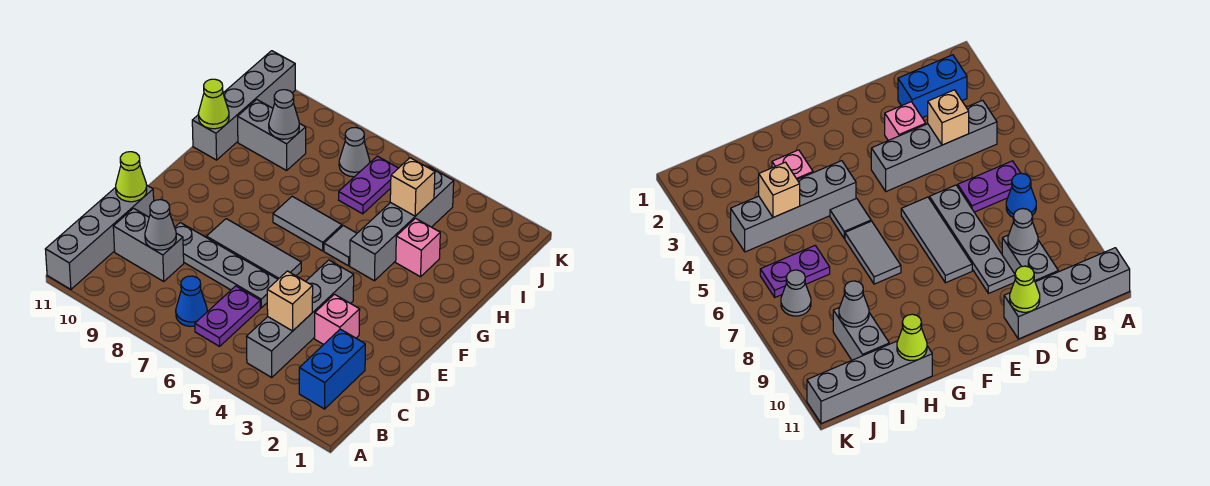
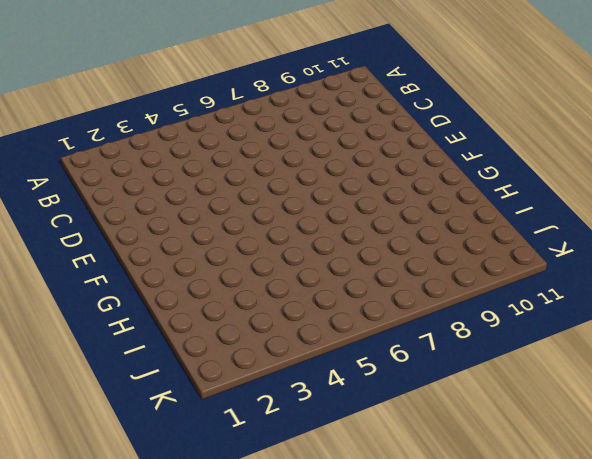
none -> grey brick A11:D11 level 1
none -> blue brick B2:C2 level 1
none -> grey brick B4:E4 level 1

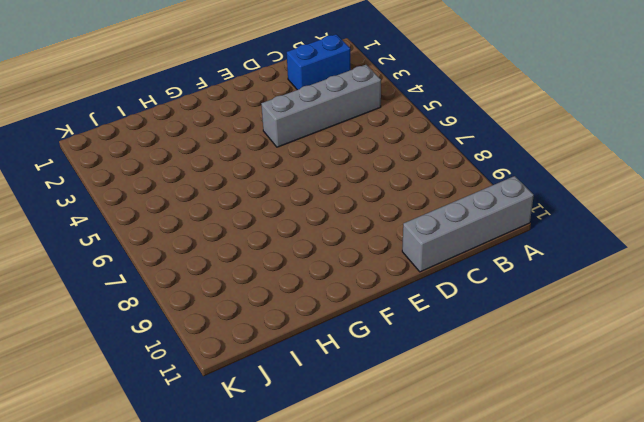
none -> purple plate B6:C6 level 1
none -> blue cone B7 level 1
none -> grey brick C9:C10 level 1

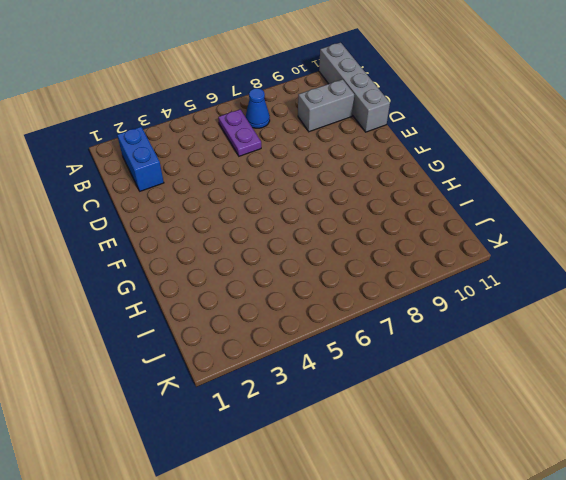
none -> grey brick B4:E4 level 1
none -> pink brick D3 level 1
none -> grey plate D6:D9 level 1

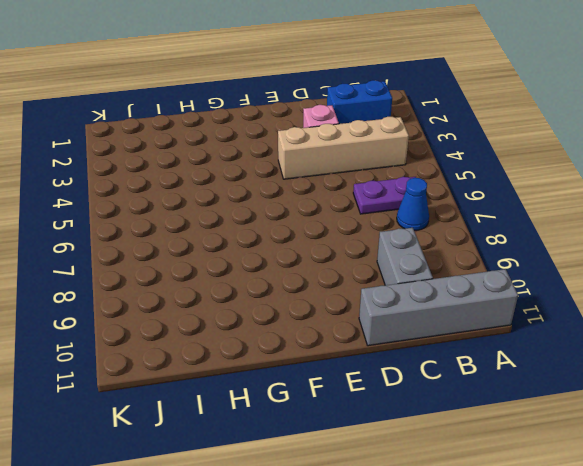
tan brick B4:E4 level 1 -> grey brick B4:E4 level 1
none -> grey plate D6:D9 level 1
none -> grey tile E6:E8 level 1
none -> grey brick G4:J4 level 1

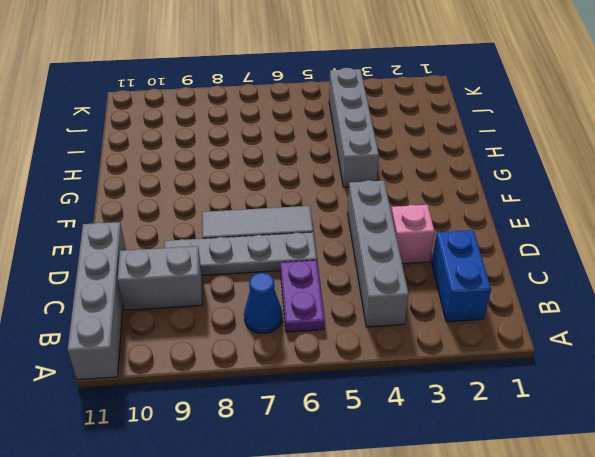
none -> grey tile G5 level 1
none -> grey tile G6:G7 level 1
none -> pink brick H3 level 1

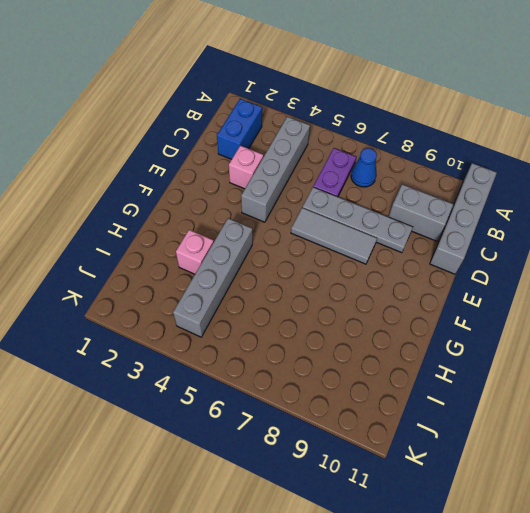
none -> grey tile G5 level 1
none -> grey tile G6:G7 level 1
none -> grey brick H11:K11 level 1

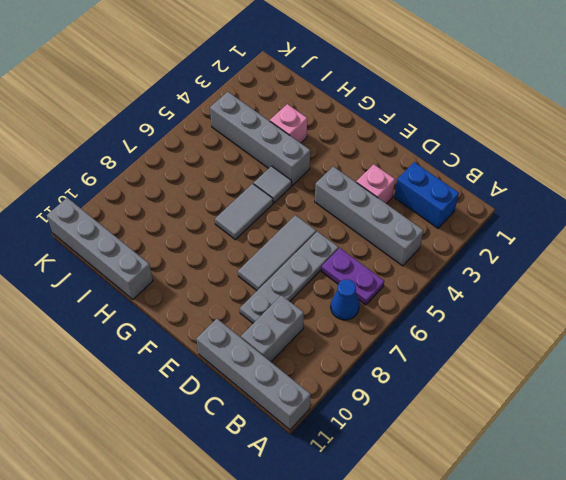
none -> purple plate I6:J6 level 1
none -> grey brick I9:I10 level 1
none -> grey cone J7 level 1

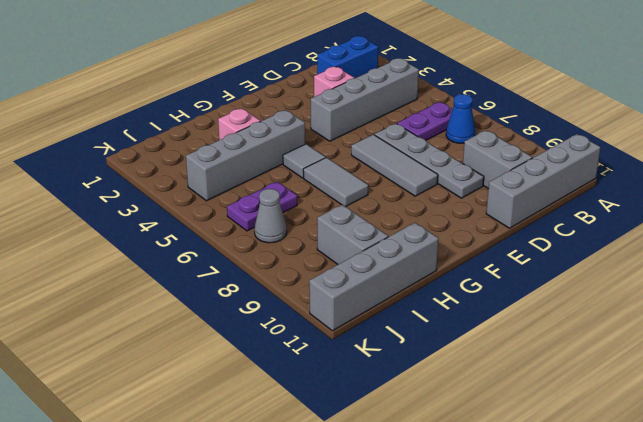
none -> tan brick C4 level 2
none -> grey cone C9 level 2
none -> lime cone D11 level 2

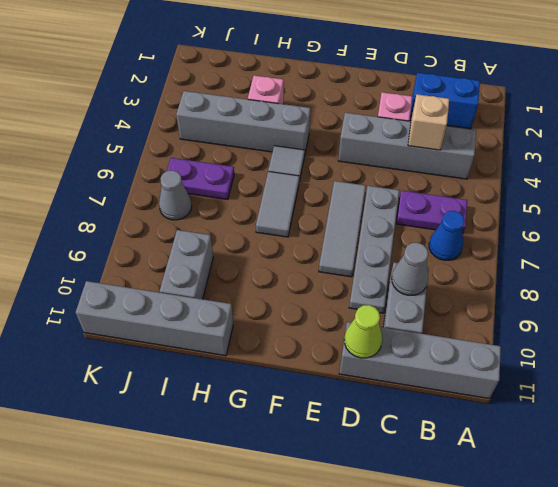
none -> lime cone H11 level 2
none -> tan brick I4 level 2
none -> grey cone I9 level 2

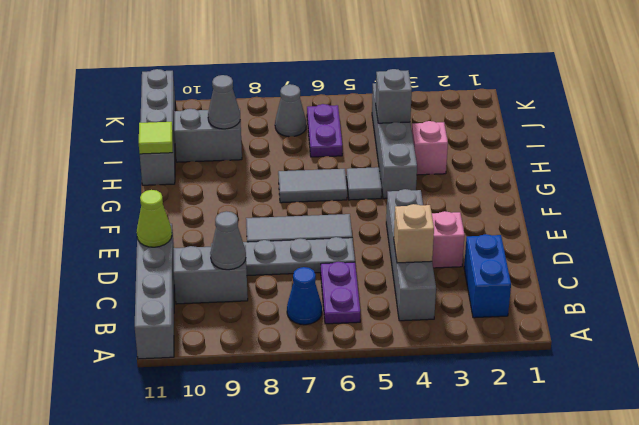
lime tile H11 level 2 -> lime cone H11 level 2
grey brick I4 level 2 -> tan brick I4 level 2

